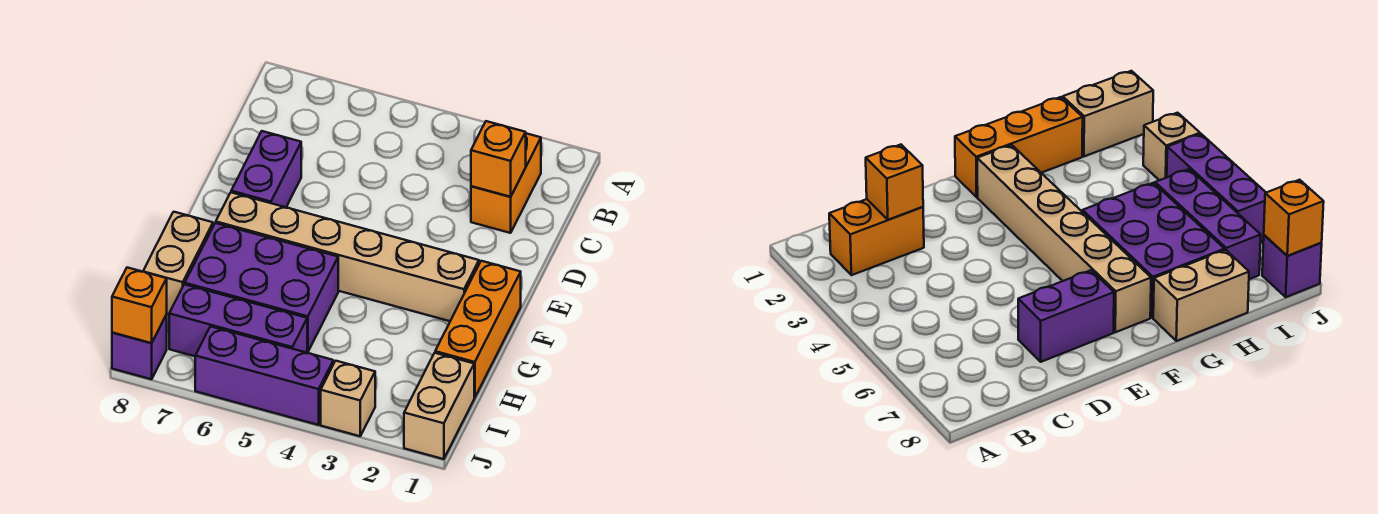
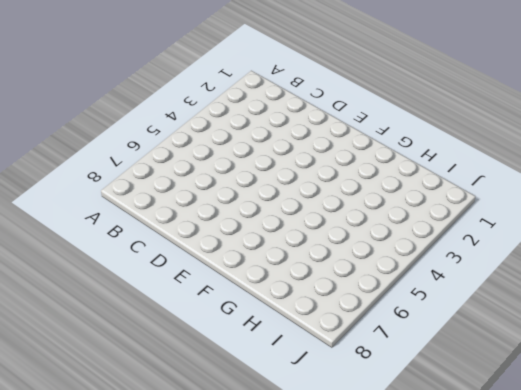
none -> orange brick B2:C2 level 1
none -> purple brick D7:E7 level 1
none -> orange brick F1:H1 level 1

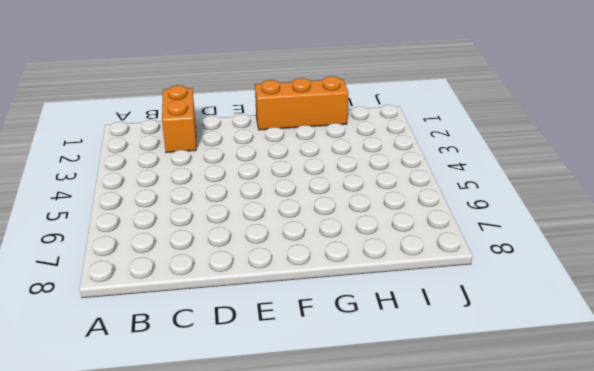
orange brick C1:C2 level 1 -> orange brick B2:C2 level 1
none -> purple brick D7:E7 level 1
none -> tan brick F2:F7 level 1
none -> purple brick G5:H7 level 1

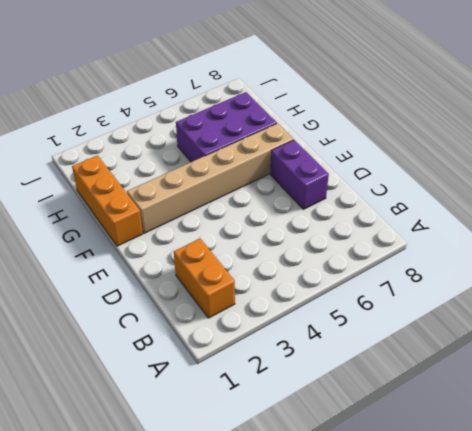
none -> tan brick G8:H8 level 1
none -> tan brick I1:J1 level 1
none -> purple brick I5:I7 level 1

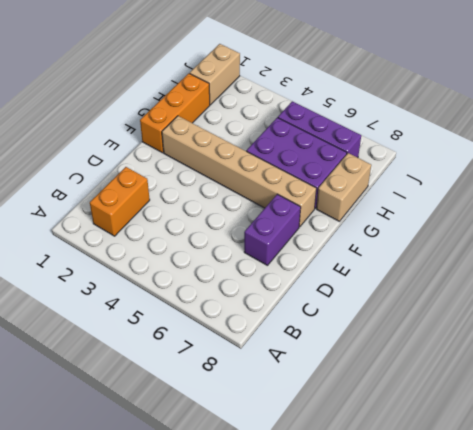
none -> tan brick J3 level 1
none -> purple brick J4:J6 level 1
none -> purple brick J8 level 1

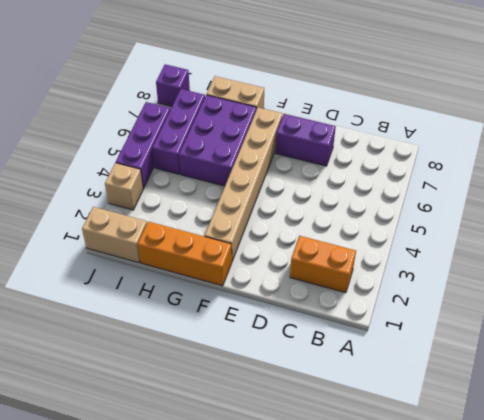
none -> orange brick C2 level 2
none -> orange brick J8 level 2

